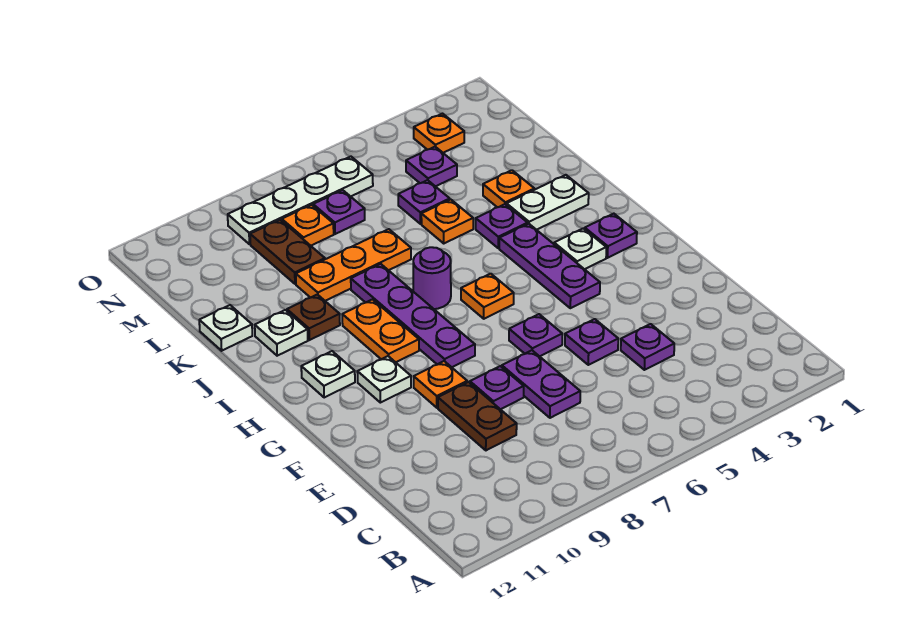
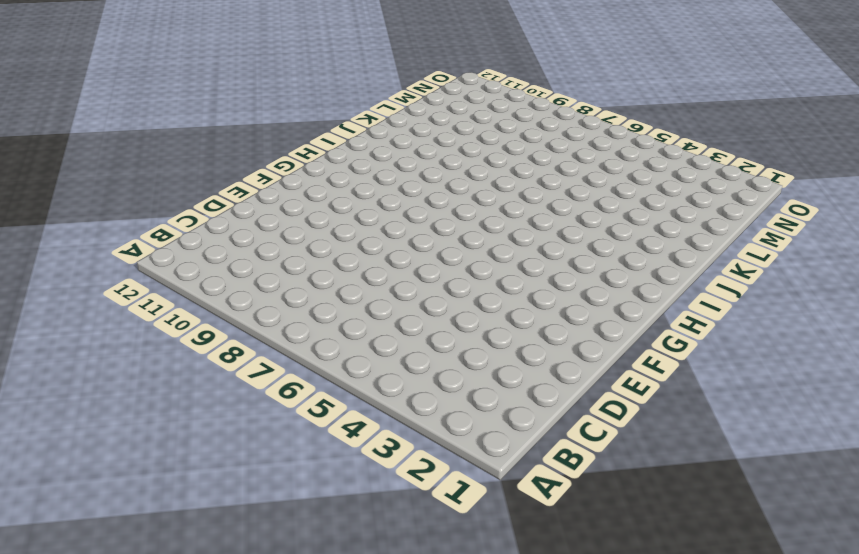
none -> purple plate D4 level 1
none -> purple plate D7:E7 level 1
none -> brown plate D9:E9 level 1
none -> purple plate E5 level 1

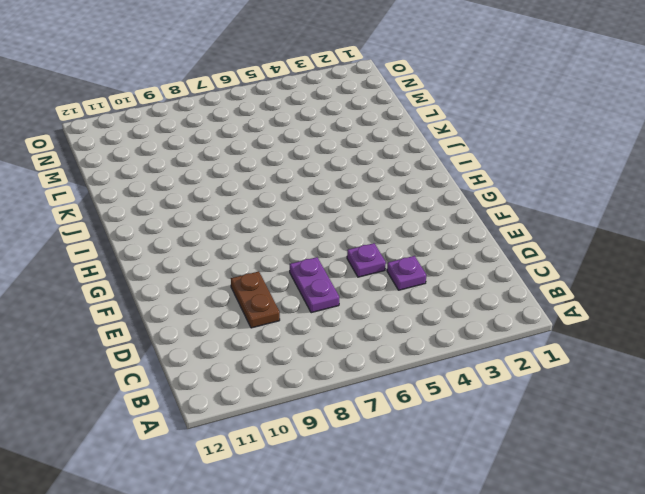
none -> purple plate E8 level 1
none -> purple plate F6 level 1
none -> orange plate F9 level 1
none -> purple plate G4:I4 level 1

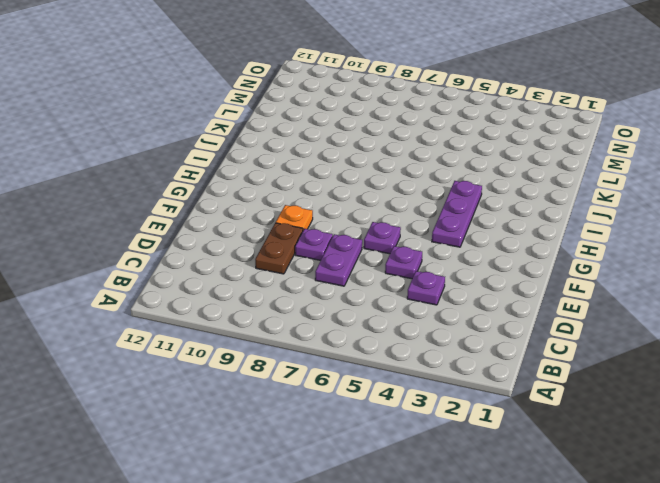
none -> purple plate G8:J8 level 1
none -> white plate G10 level 1
none -> purple plate H2 level 1
none -> white plate H3 level 1

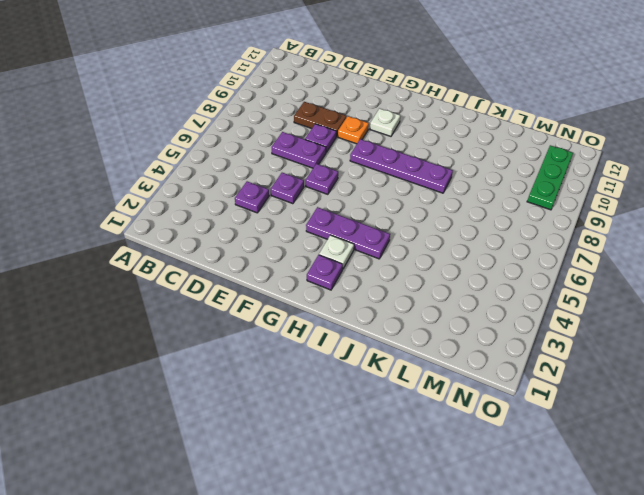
green plate N9:N11 level 1 -> white plate N6:N9 level 1
none -> orange plate H6 level 1
none -> orange plate H9:I9 level 1
none -> white plate H11 level 1
none -> purple round brick I7 level 1

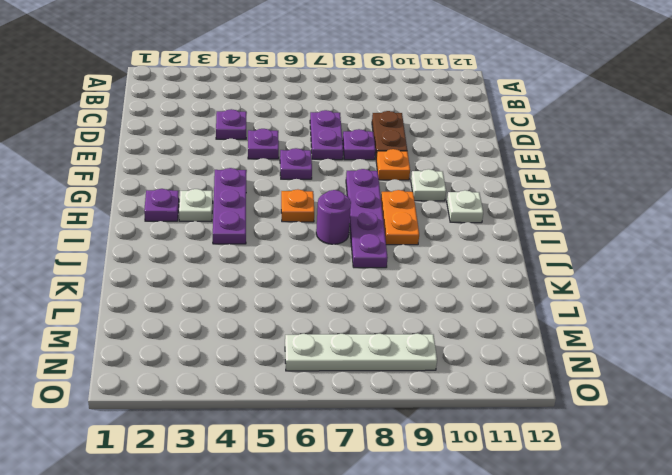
none -> white plate J2:J3 level 1
none -> purple plate J4 level 1
none -> brown plate J10 level 1
none -> white plate J11 level 1

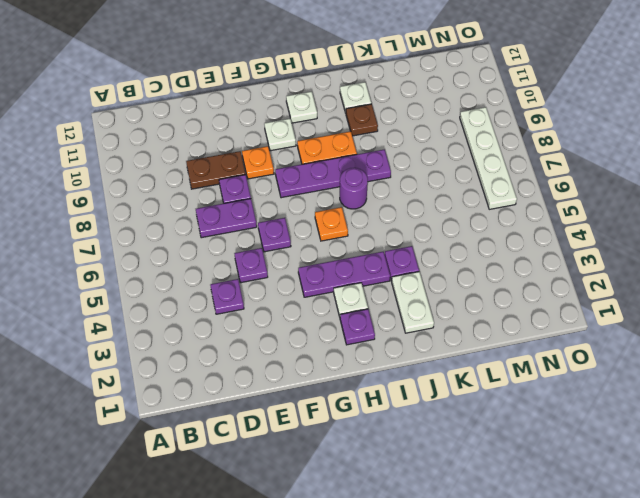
none -> orange plate K3 level 1
none -> orange plate K5 level 1
none -> orange plate K7:K9 level 1
none -> white plate K12 level 1

